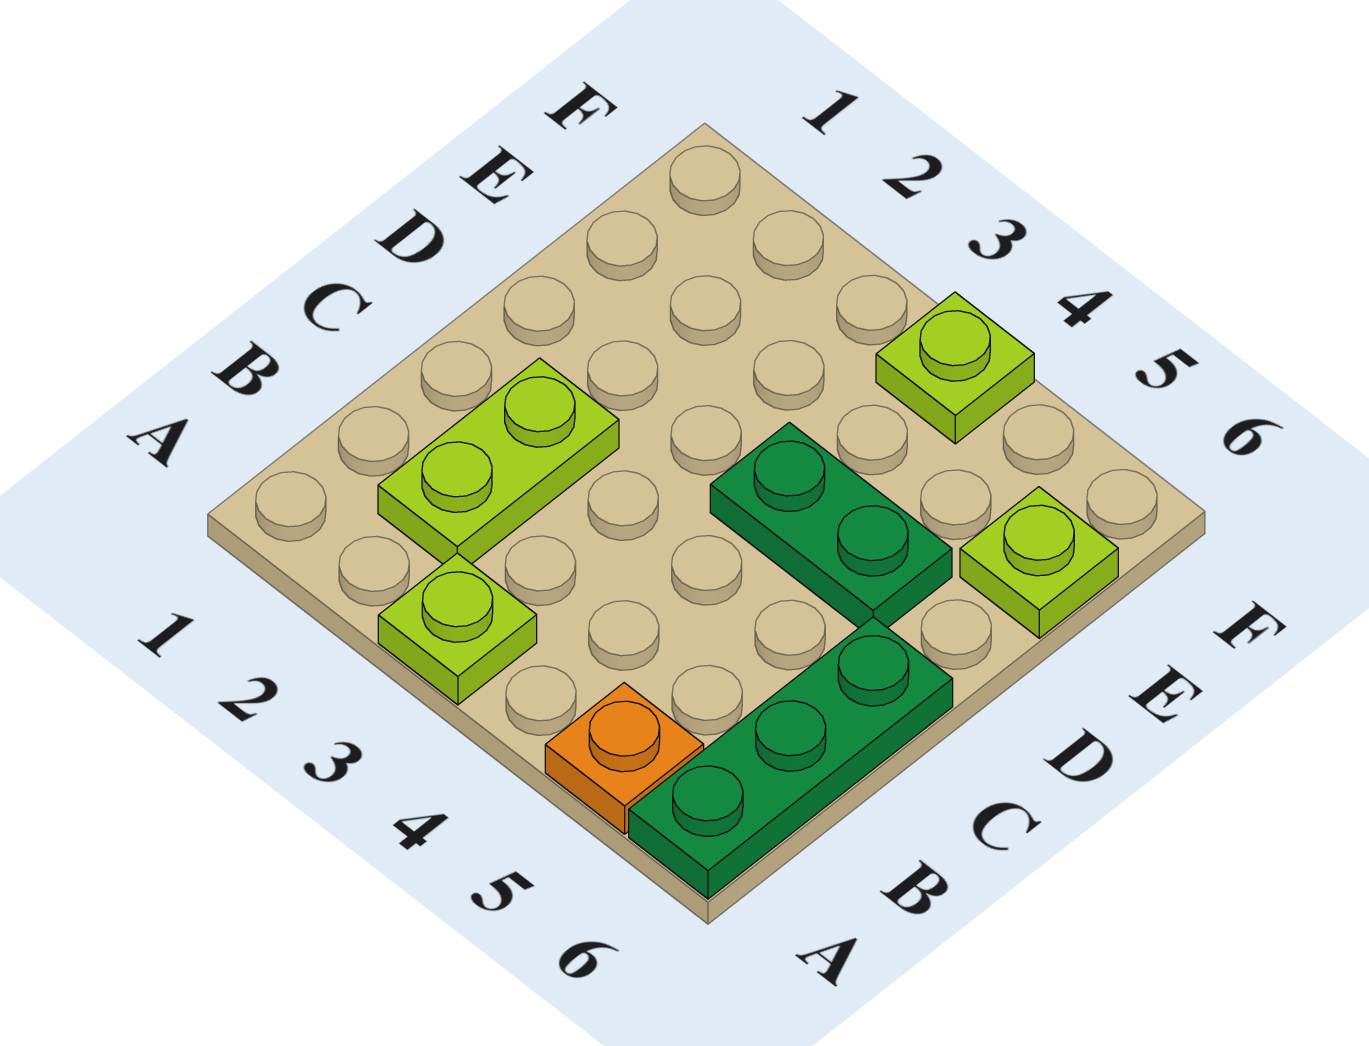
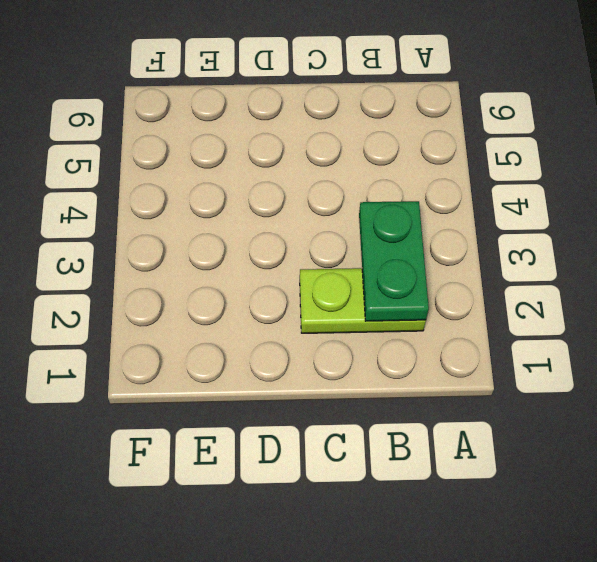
green plate B2:B3 level 2 -> green plate D4:D5 level 1
none -> lime plate A3 level 1
none -> orange plate A5 level 1

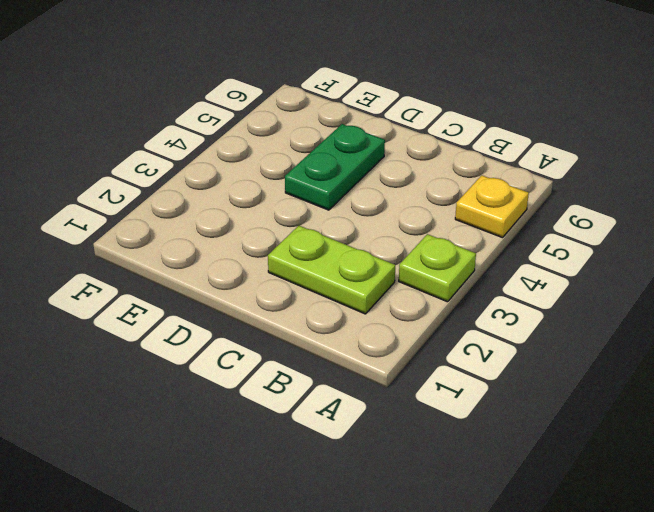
yellow plate A5 level 1 -> orange plate A5 level 1
none -> green plate A6:C6 level 1
none -> lime plate E6 level 1

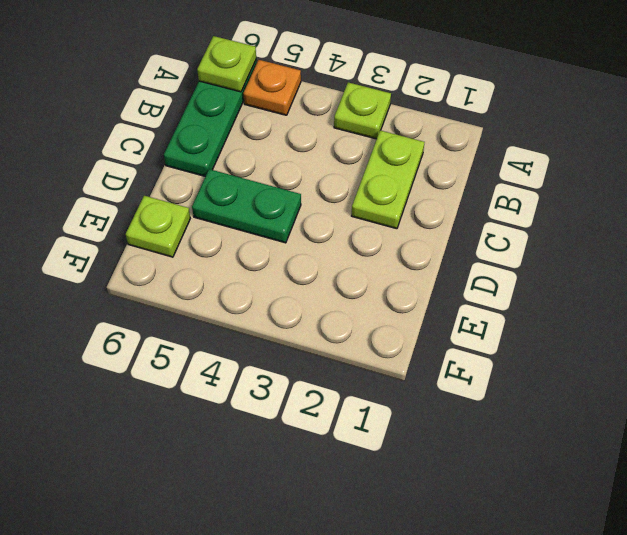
lime plate A6 level 2 -> lime plate F4 level 1

